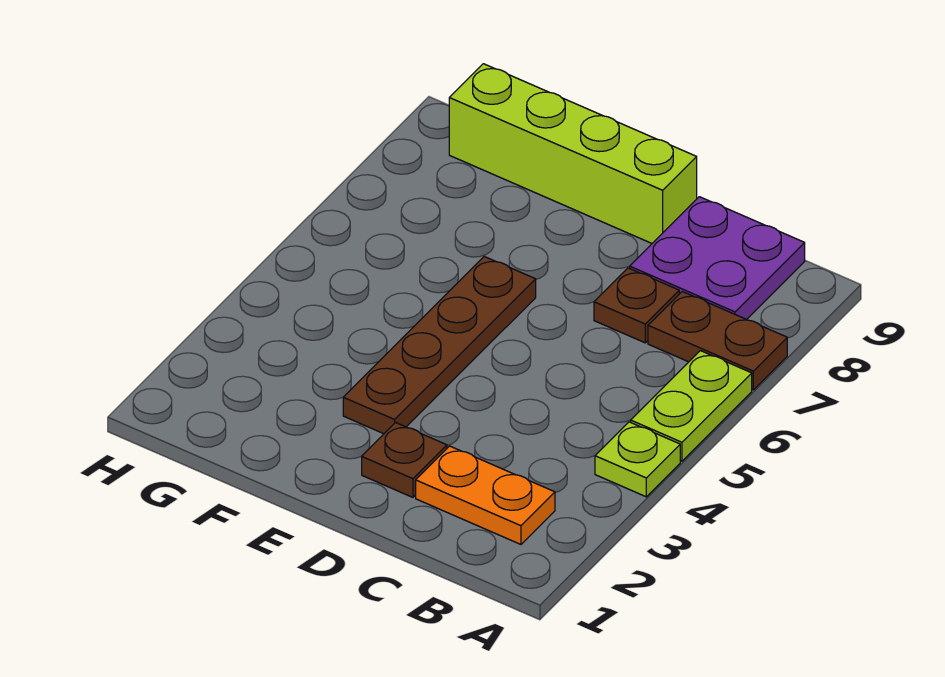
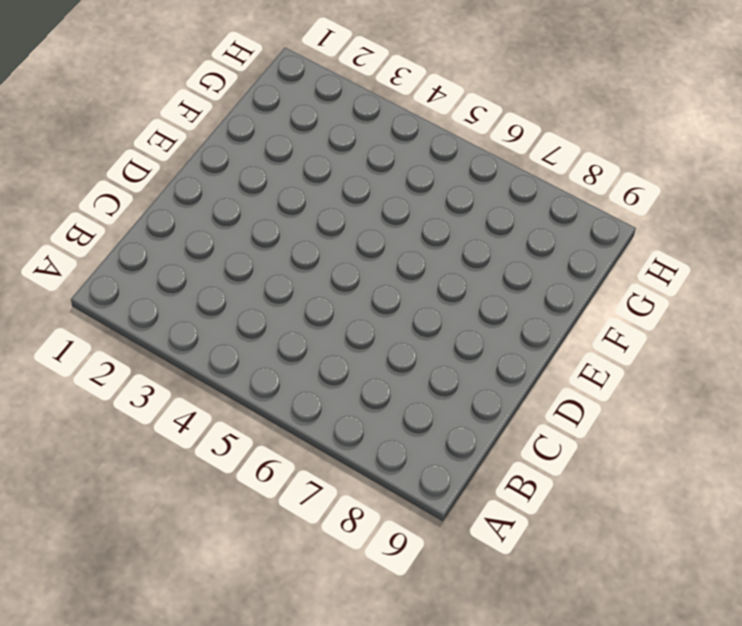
none -> lime plate A4 level 1
none -> lime plate A5:A6 level 1

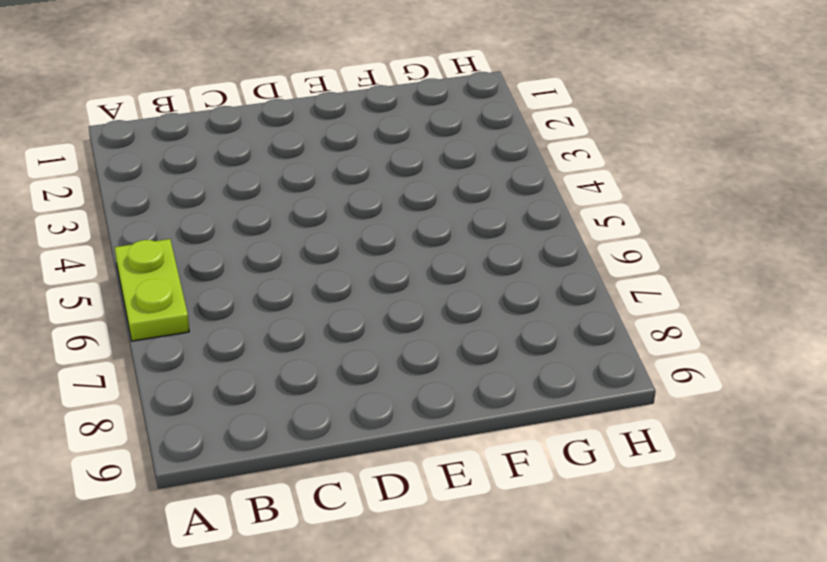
none -> lime plate A4 level 1
none -> brown plate A7:B7 level 1

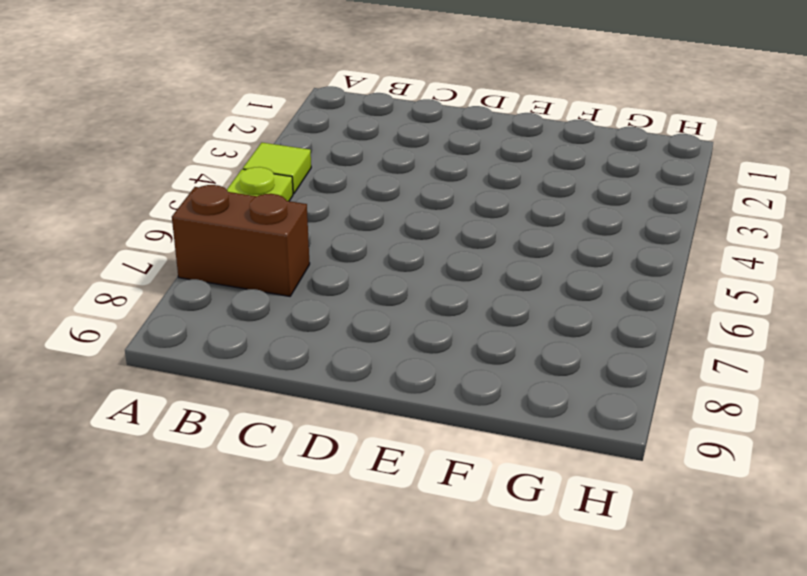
lime tile A4 level 1 -> lime plate A4 level 1
brown brick A7:B7 level 1 -> brown plate A7:B7 level 1
none -> orange plate B2:C2 level 1
none -> purple plate B8:C9 level 1

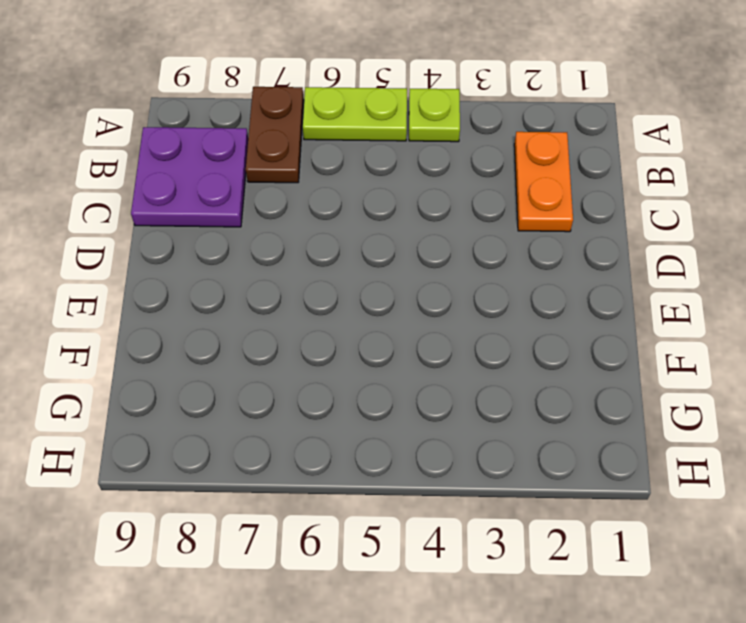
none -> brown plate C7 level 1
none -> brown plate D2 level 1

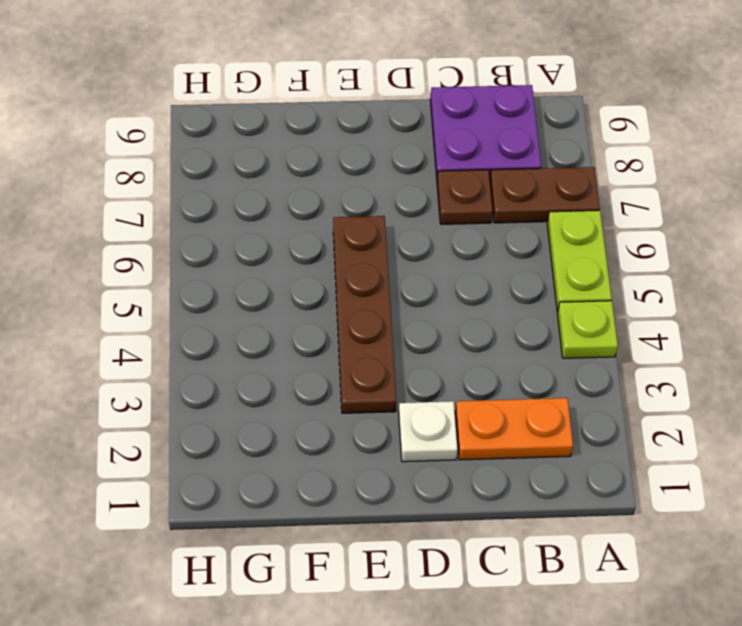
white plate D2 level 1 -> brown plate D2 level 1
none -> lime brick D9:G9 level 1

